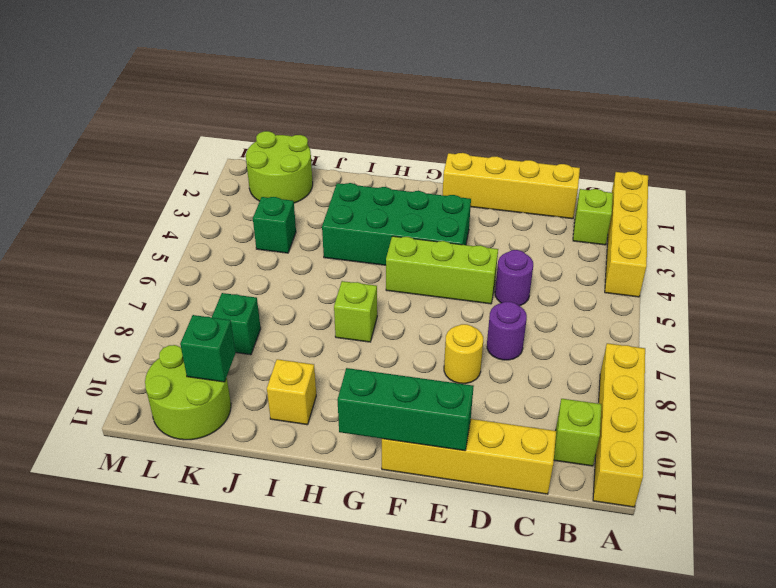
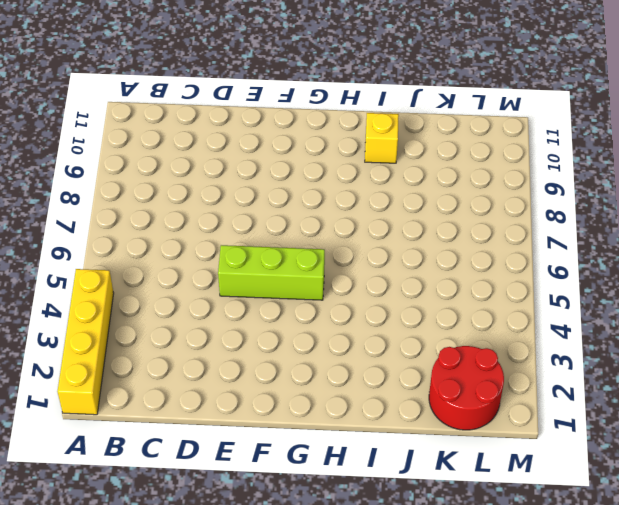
red round brick K1:L2 level 1 -> lime round brick K1:L2 level 1
none -> yellow brick A8:A11 level 1
none -> lime brick B2 level 1
none -> lime brick B10 level 1

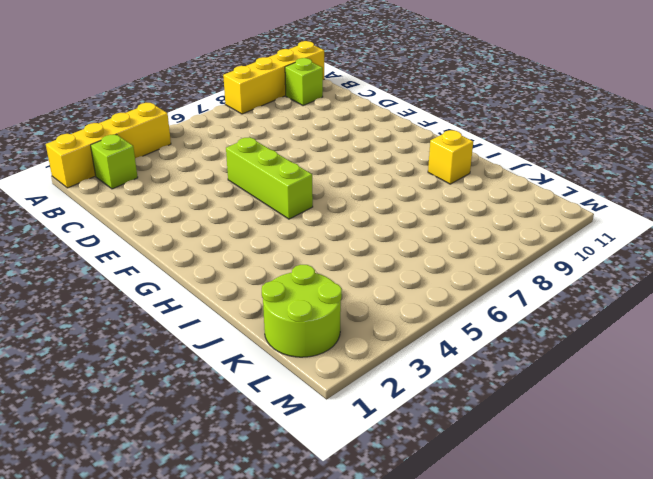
none -> yellow brick C1:F1 level 1
none -> yellow brick C11:F11 level 1
none -> purple round brick D5 level 1

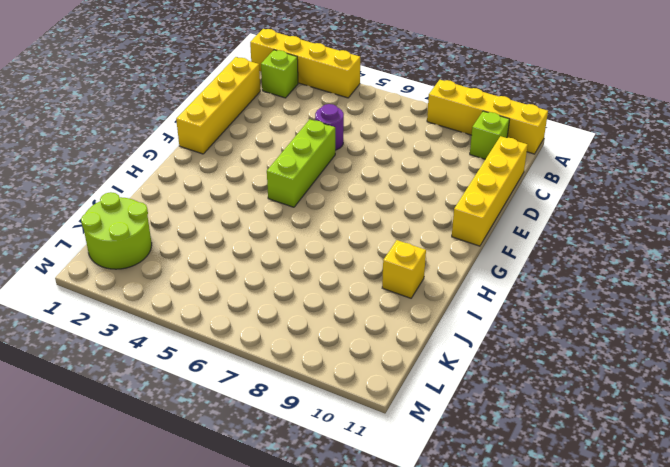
none -> purple round brick D7 level 1
none -> yellow round brick E8 level 1
none -> green brick F3:I4 level 1

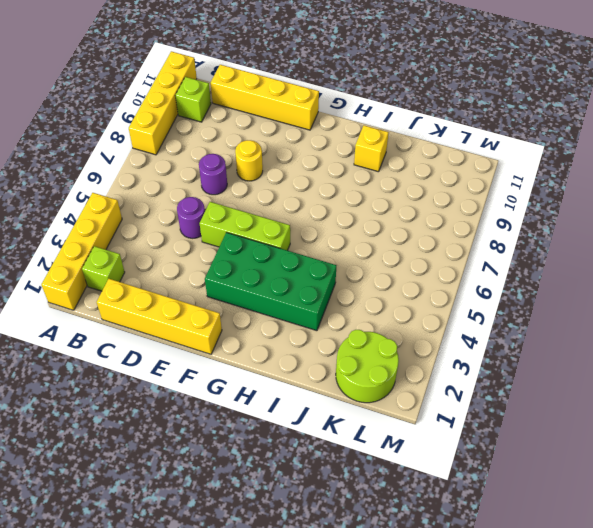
none -> lime brick H7 level 1
none -> green brick K4 level 1
none -> green brick K8 level 1

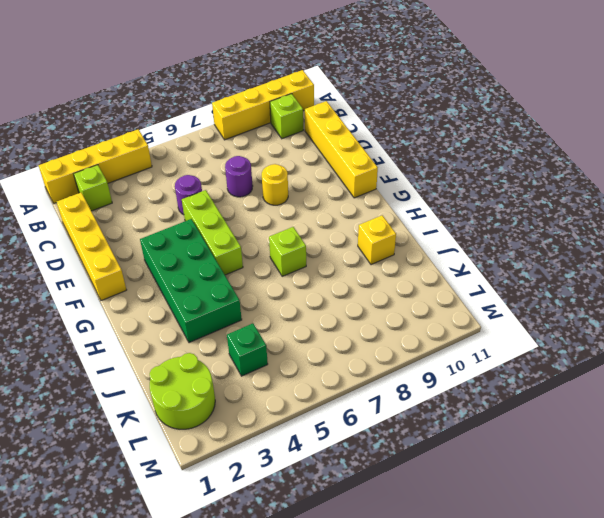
none -> green brick K8 level 1
none -> lime round brick K10:L11 level 1
none -> green brick E11:G11 level 2

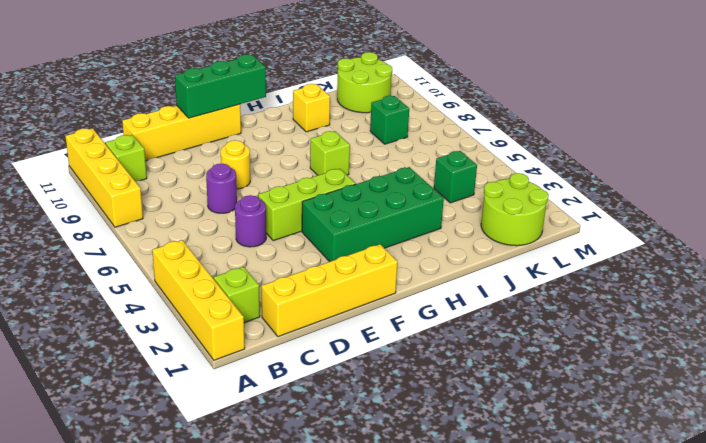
none -> green brick K10 level 2

